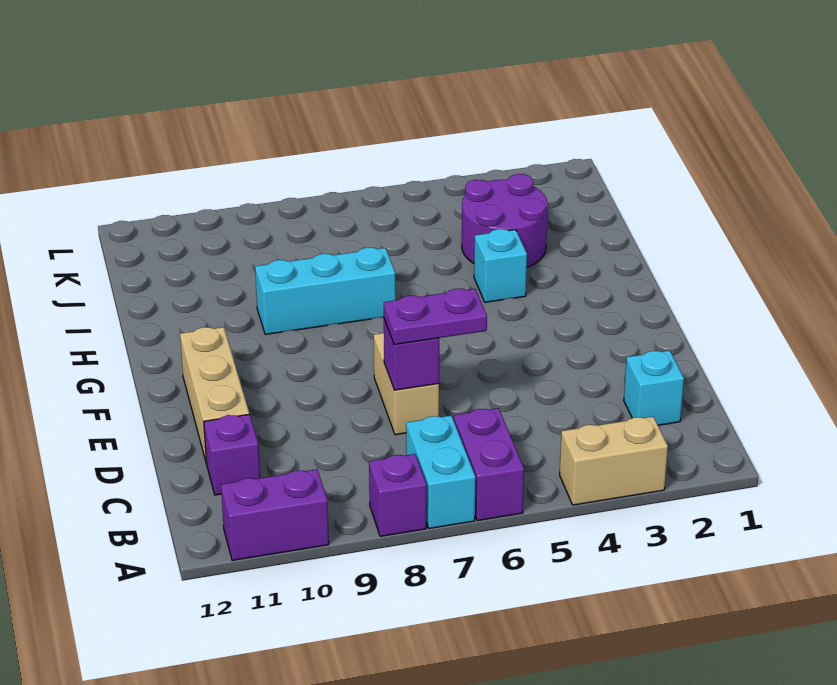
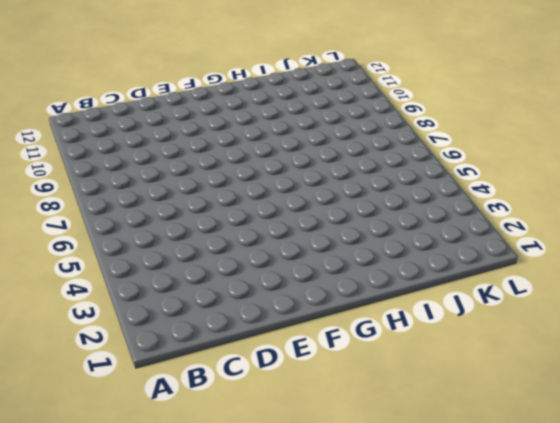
none -> tan brick A3:A4 level 1
none -> purple brick A6:B6 level 1
none -> cyan brick A7:B7 level 1

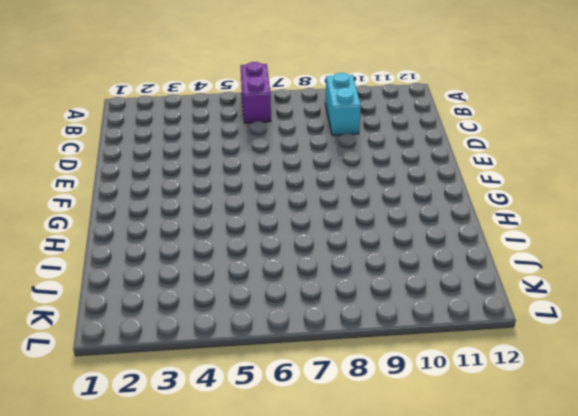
cyan brick B9:C9 level 1 -> cyan brick A7:B7 level 1
none -> tan brick A3:A4 level 1
none -> purple brick A8 level 1
none -> purple brick A10:A11 level 1

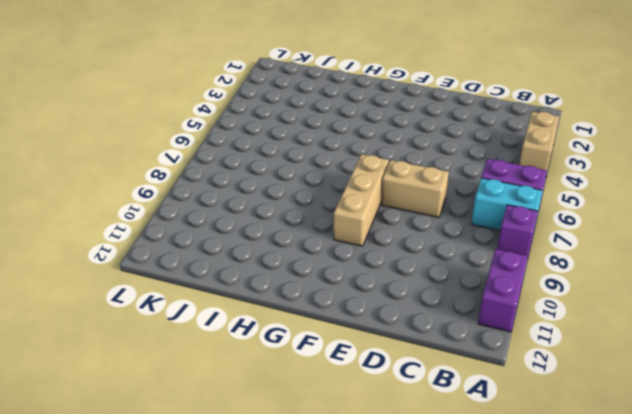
tan brick F7:F9 level 1 -> tan brick D11:F11 level 1
none -> cyan brick C2 level 1
none -> purple brick C11 level 1
none -> cyan brick H4 level 1

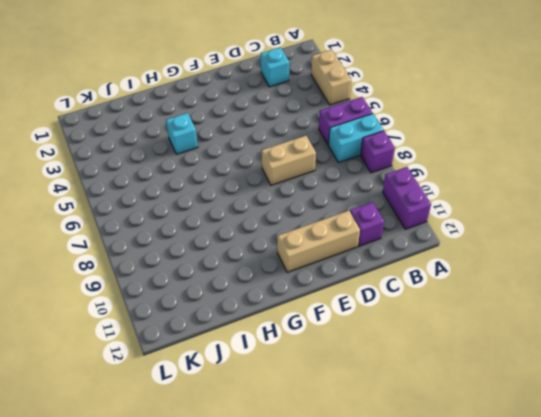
none -> cyan brick H7:H9 level 1
none -> purple round brick I3:J4 level 1
none -> purple brick D7 level 2

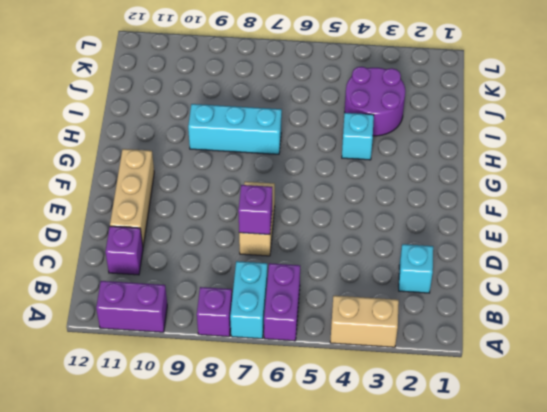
none -> purple plate D6:D7 level 3

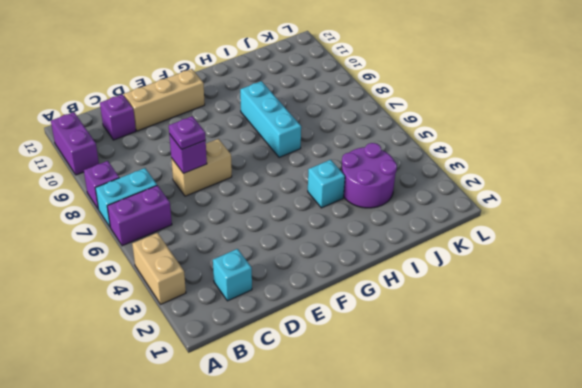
purple plate D7 level 3 -> purple plate D6:D7 level 3

